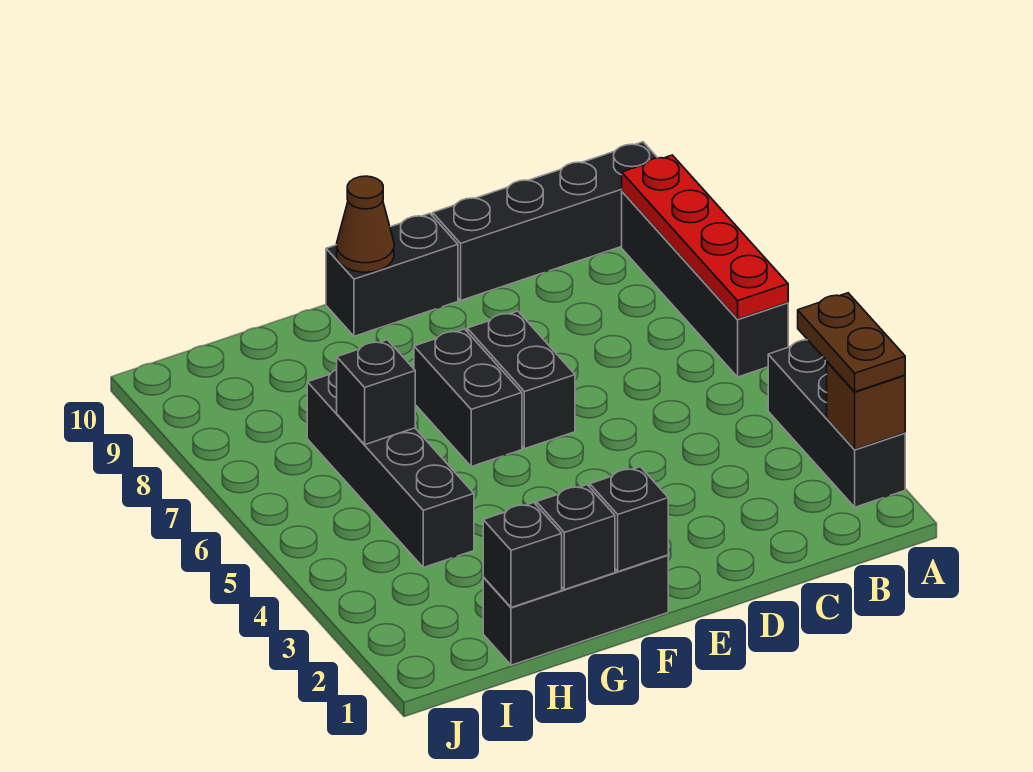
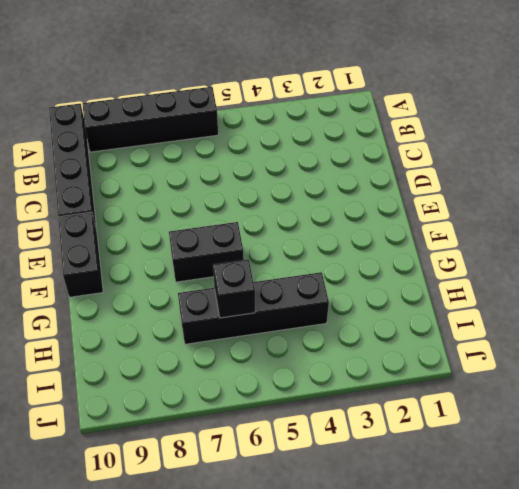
none -> black brick A2:A4 level 1
none -> black brick E6:E7 level 1
none -> black brick F1:H1 level 1

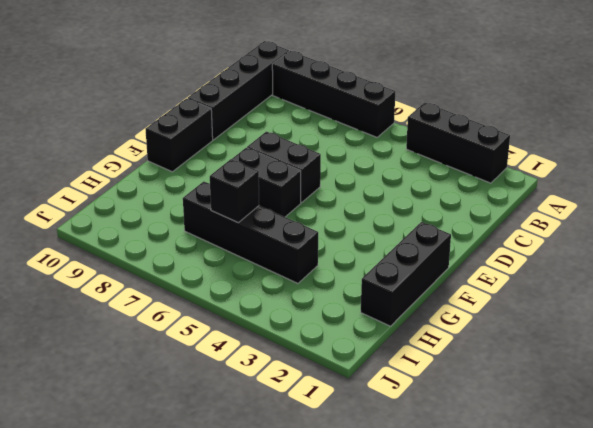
none -> brown brick A2 level 2
none -> red plate A6:A9 level 2
none -> black brick F1 level 2

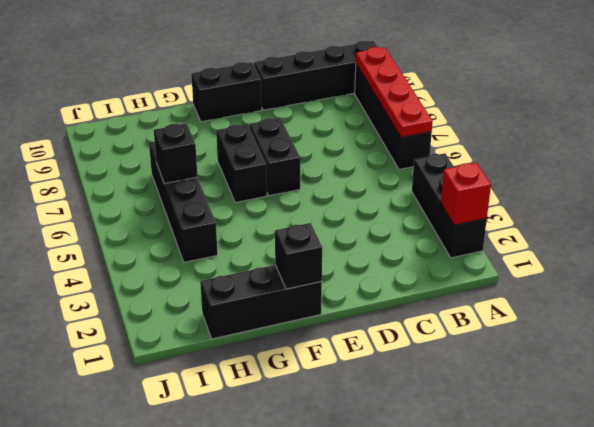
red brick A2 level 2 -> brown brick A2 level 2
none -> brown cone F10 level 2
none -> black brick G1 level 2
none -> black brick H1 level 2

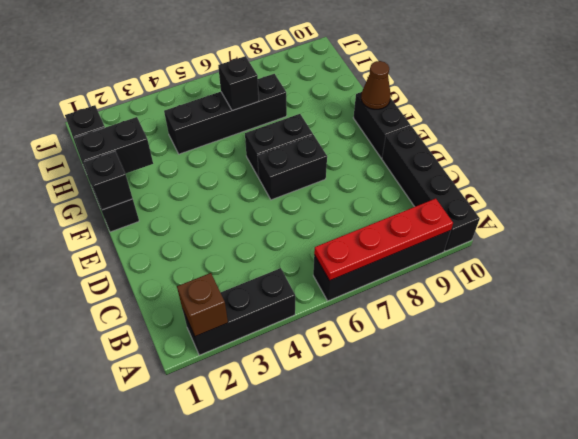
black brick G1:G2 level 2 -> black brick G1 level 2
none -> brown plate A2:A3 level 3

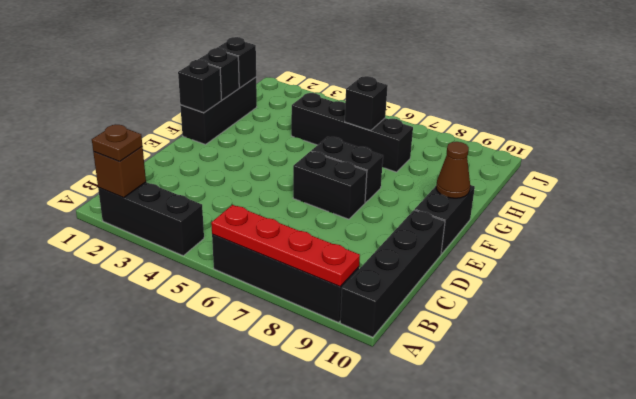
brown plate A2 level 3 -> brown plate A2:A3 level 3

